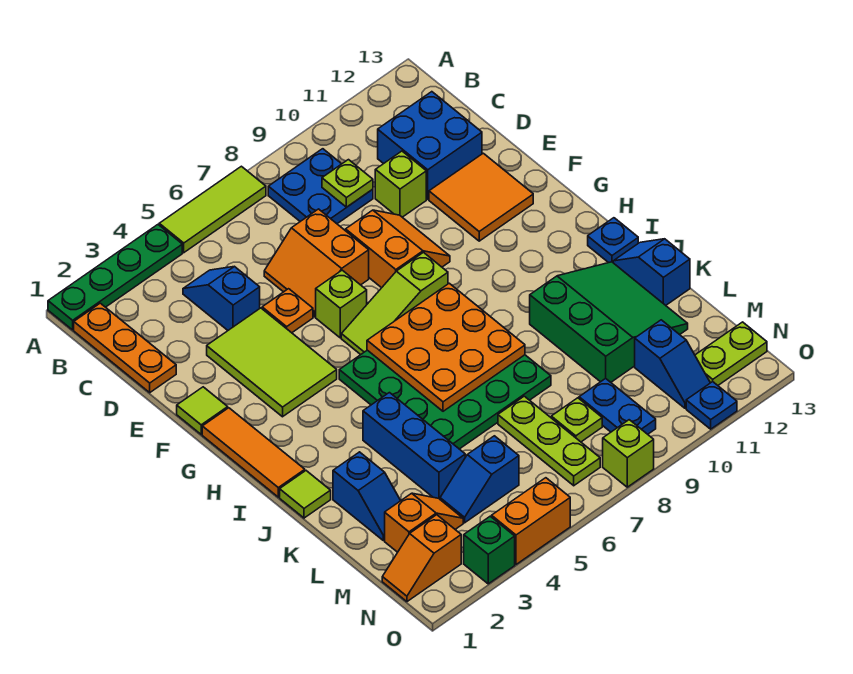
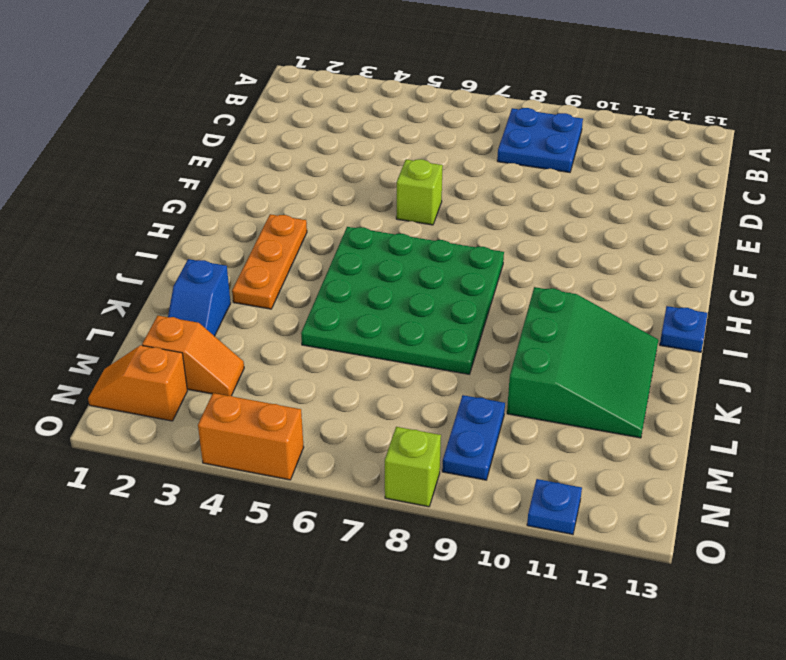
orange plate H3:J3 level 1 -> orange plate B1:D1 level 1
none -> green plate A1:A4 level 1
none -> lime tile A5:A7 level 1
none -> blue slope C4:D4 level 1 top D
none -> blue brick C11:D12 level 1

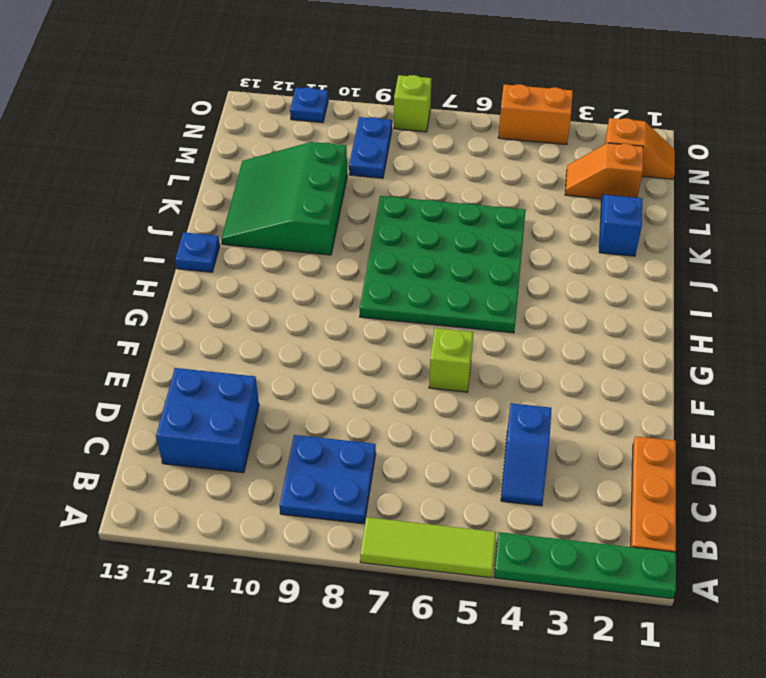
none -> orange slope D6:E7 level 1 top 7
none -> lime brick D10 level 1
none -> lime tile E3:G4 level 1
none -> orange plate E5 level 1

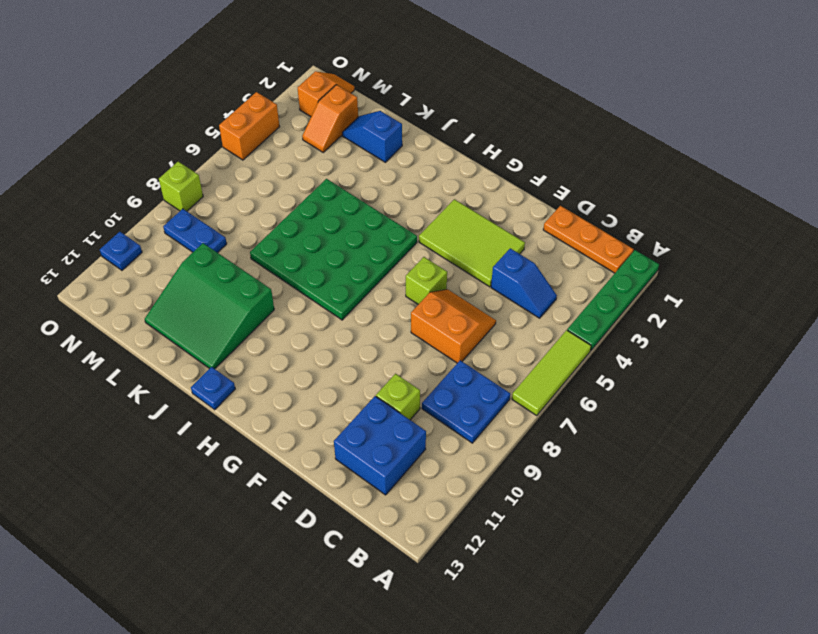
none -> orange plate E5 level 1
none -> orange slope E8:F9 level 1 top 8
none -> orange tile E11:F12 level 1
none -> lime tile F1 level 1

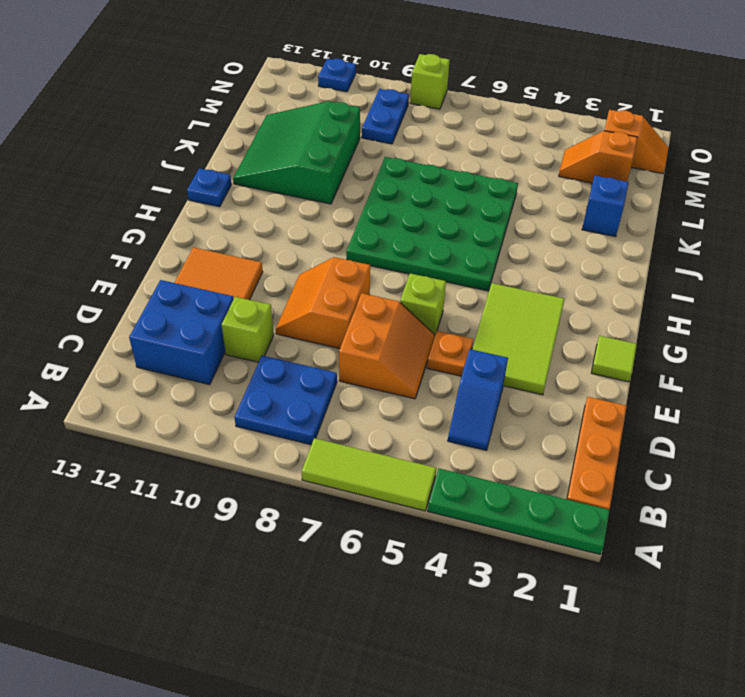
none -> orange tile G1:I1 level 1
none -> lime slope G6:G8 level 1 top 8
none -> lime tile J1 level 1
none -> blue brick J4:L4 level 1

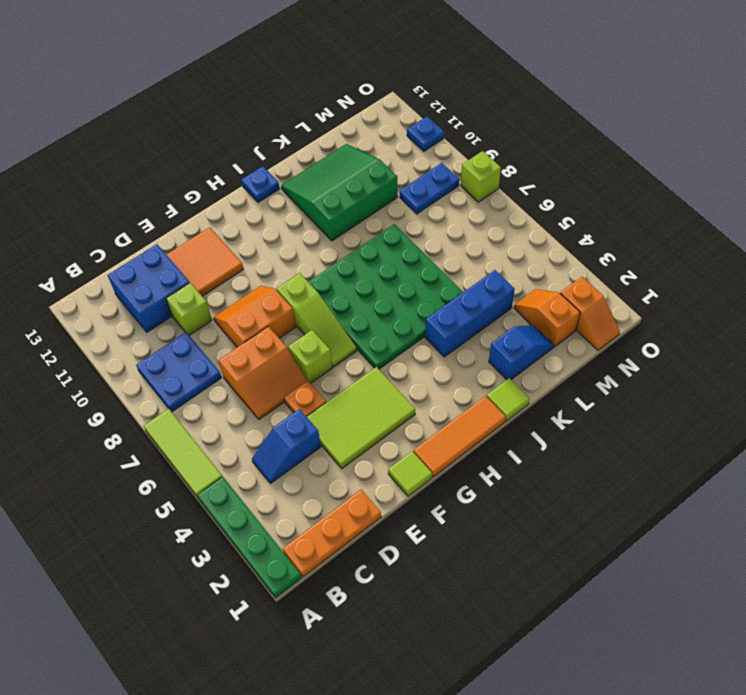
none -> blue slope J13:K13 level 1 top K
none -> lime plate L7:N7 level 1
none -> blue slope M4:M5 level 1 top 5
none -> lime plate M8 level 1

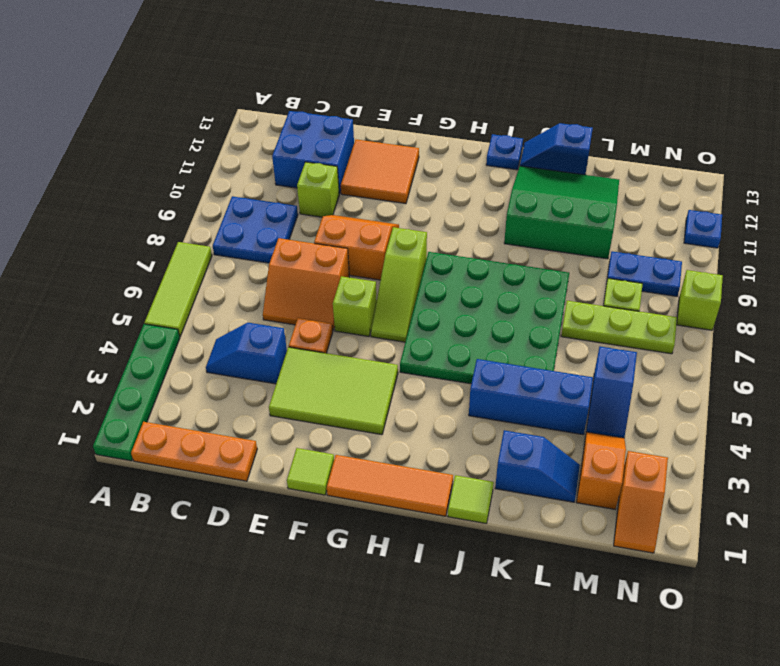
none -> blue slope M11:N11 level 1 top M
none -> lime plate N12:N13 level 1
none -> green brick O3 level 1
none -> orange brick O4:O5 level 1

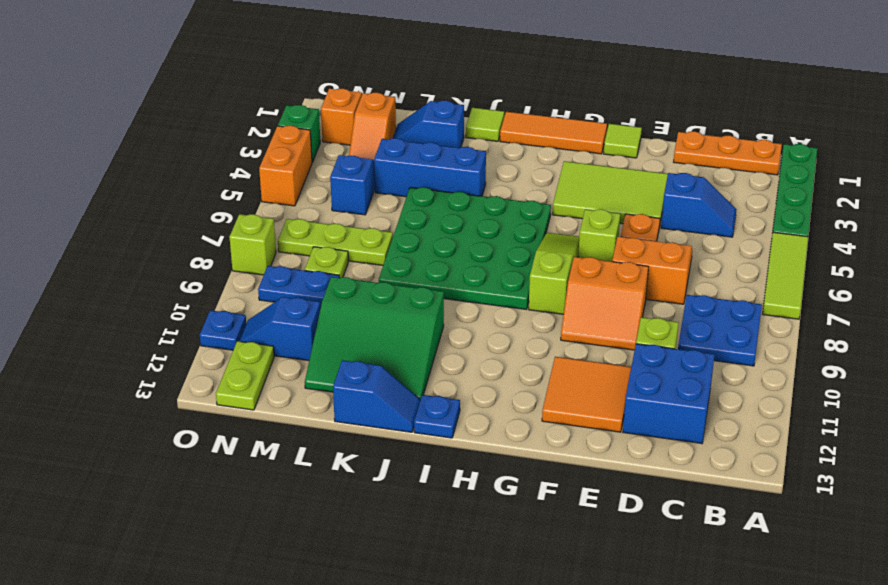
none -> lime plate C9 level 2
none -> orange plate H6:J8 level 2

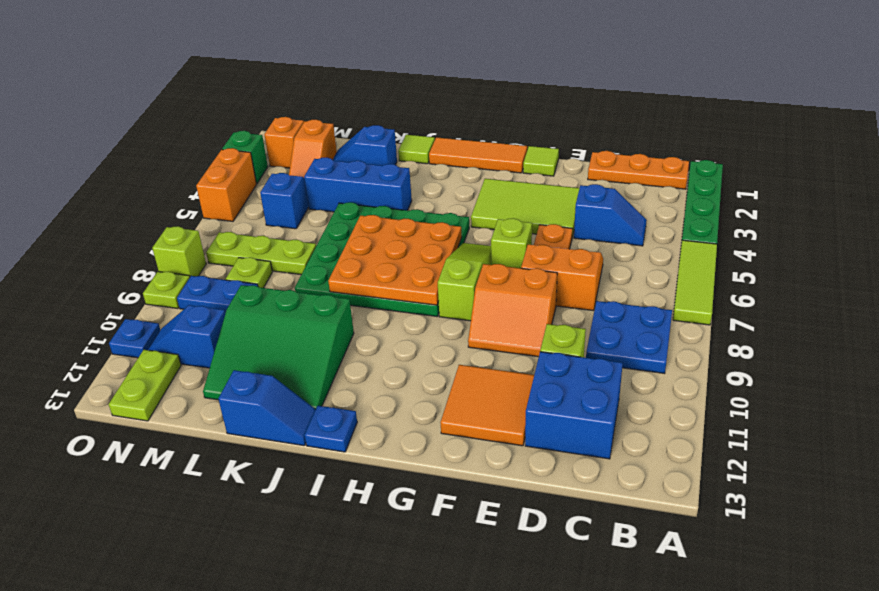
lime plate O9 level 1 -> lime plate C9 level 2

